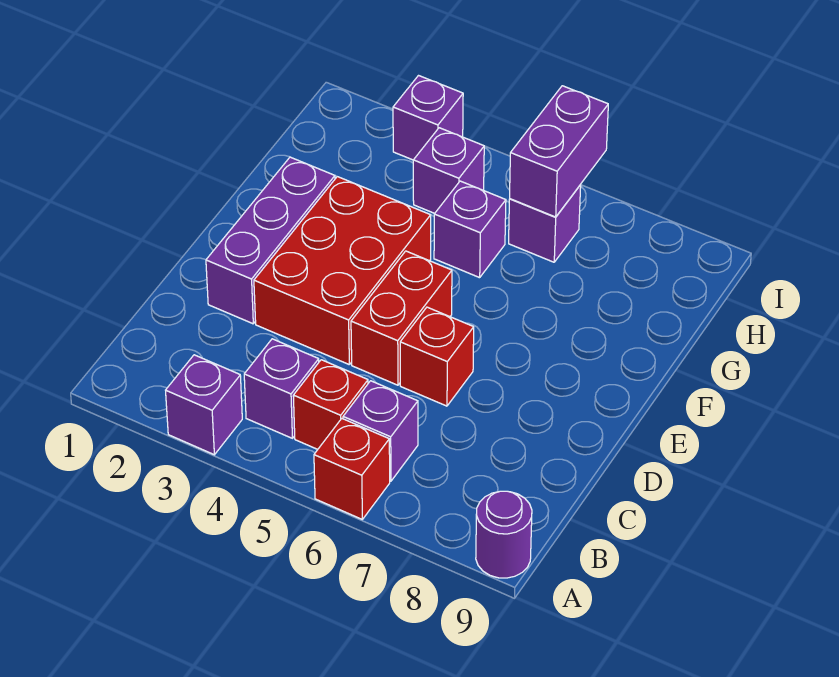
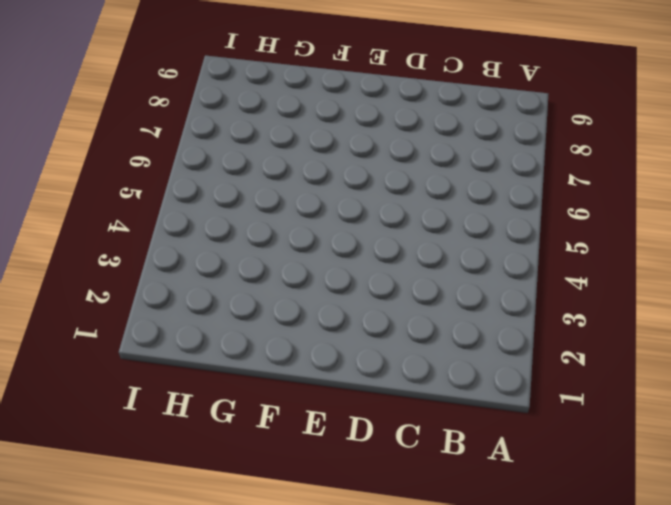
none -> purple brick A3 level 1
none -> red brick A6 level 1
none -> purple round brick A9 level 1

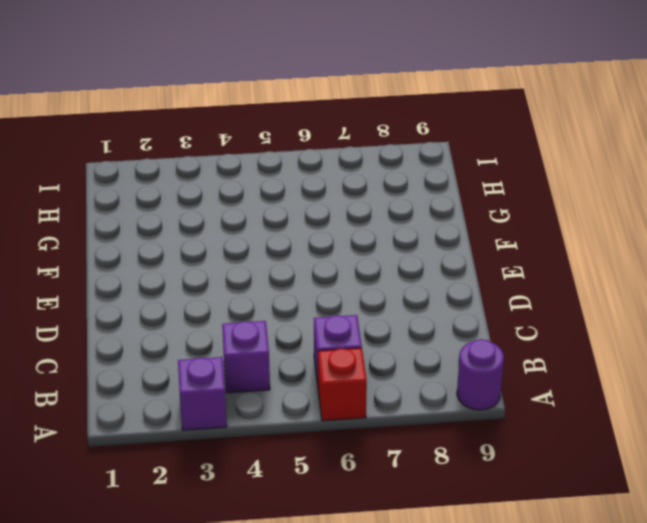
none -> red brick B5 level 1
none -> purple brick D2:F2 level 1
none -> red brick D3:F4 level 1

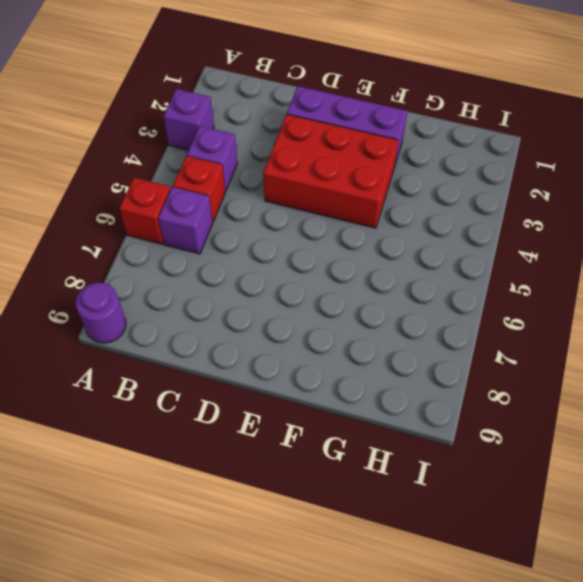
none -> red brick D5:E5 level 1
none -> red brick D6 level 1
none -> purple brick G5 level 1

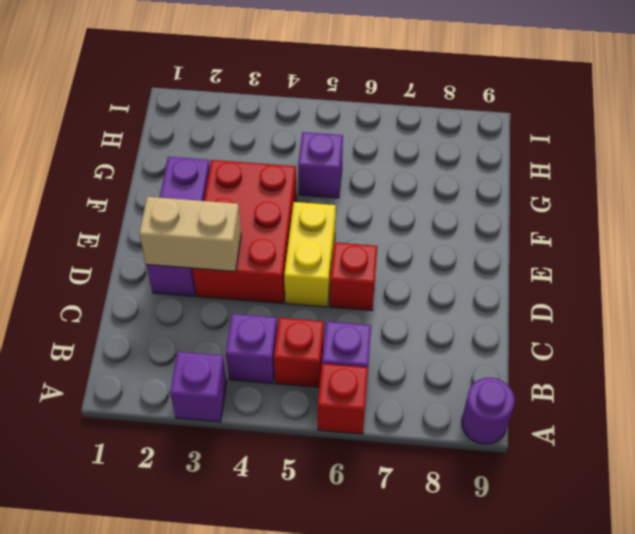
tan brick D2:D3 level 2 -> none
yellow brick D5:E5 level 1 -> red brick D5:E5 level 1
none -> purple brick H4 level 1
none -> purple brick H6 level 1
none -> purple brick I3 level 1

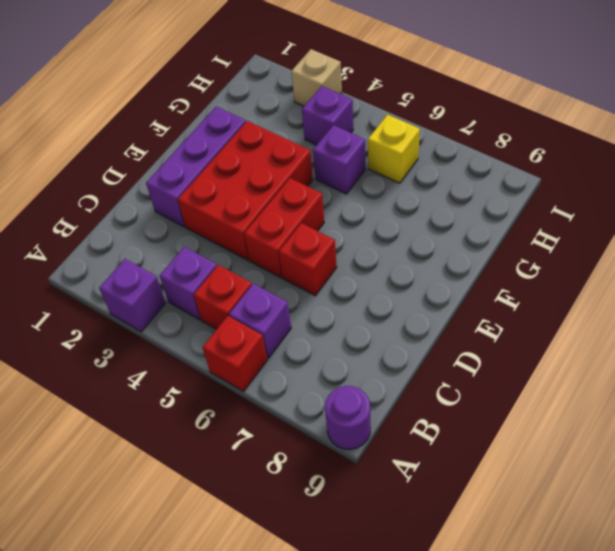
yellow brick H6 level 1 -> purple brick H6 level 1
tan brick I3 level 1 -> purple brick I3 level 1
none -> purple brick H6:I6 level 2

